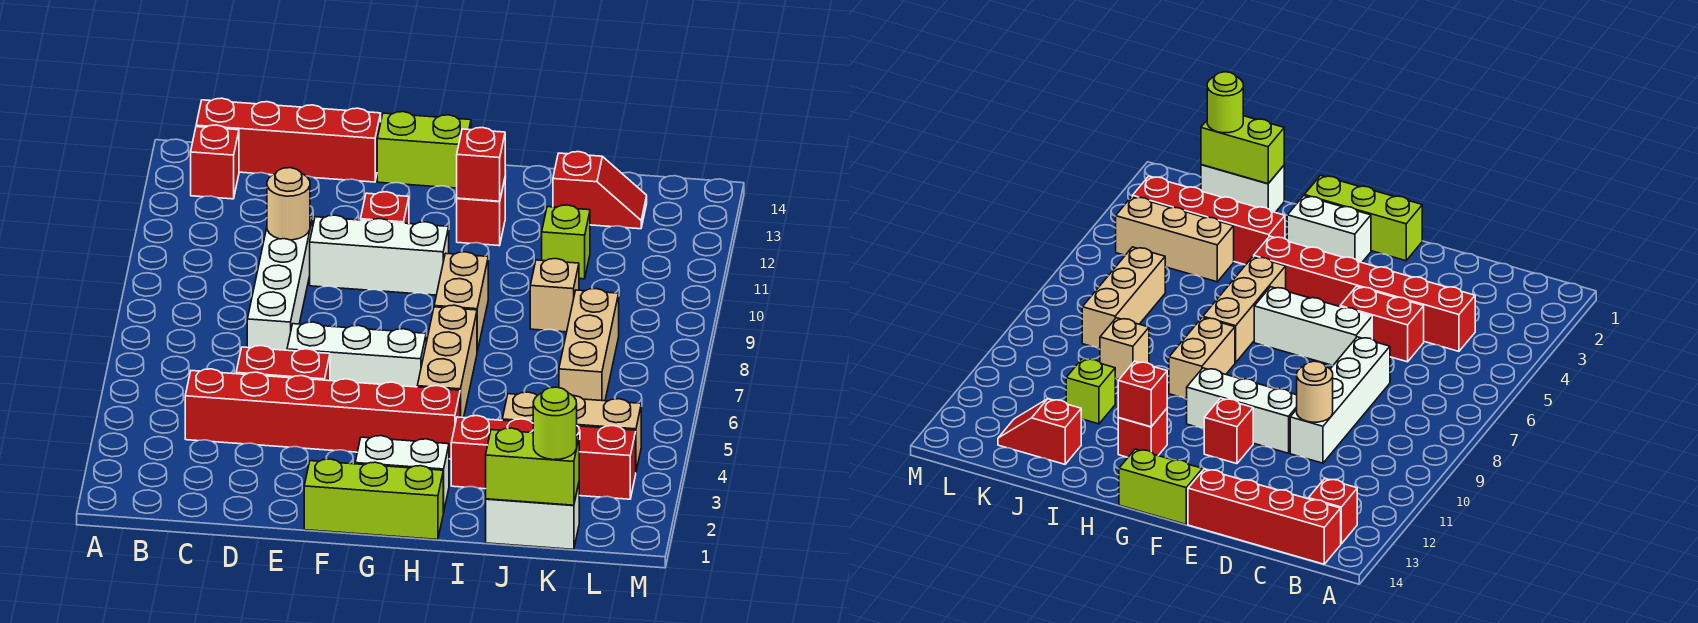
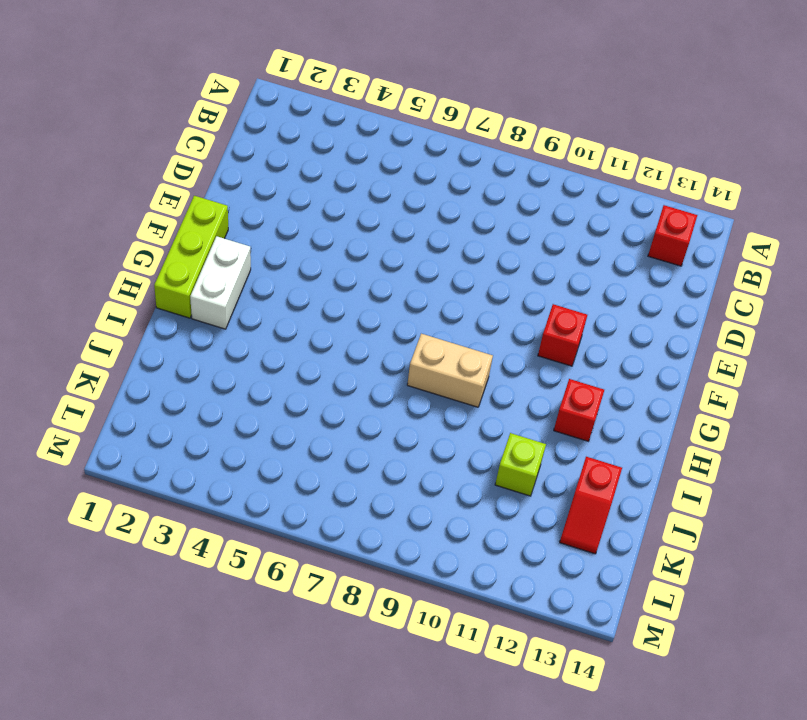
none -> red brick B14:E14 level 1
none -> red brick C4:H4 level 1
none -> red brick D5:E5 level 1

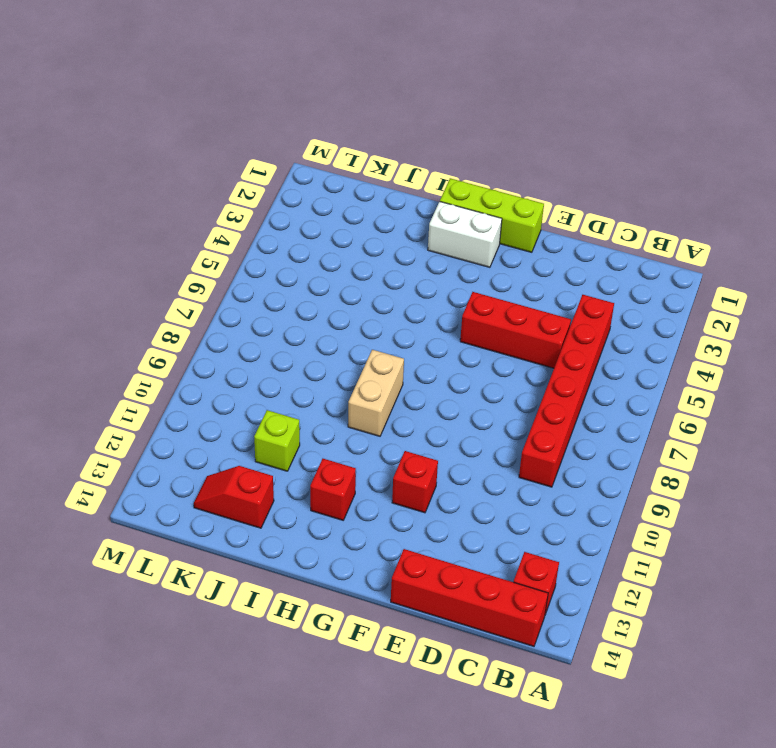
red brick C4:C9 level 1 -> red brick C4:H4 level 1
red brick D5:F5 level 1 -> red brick D5:E5 level 1
none -> white brick D7:D10 level 1
none -> white brick E6:G6 level 1
none -> white brick E10:G10 level 1

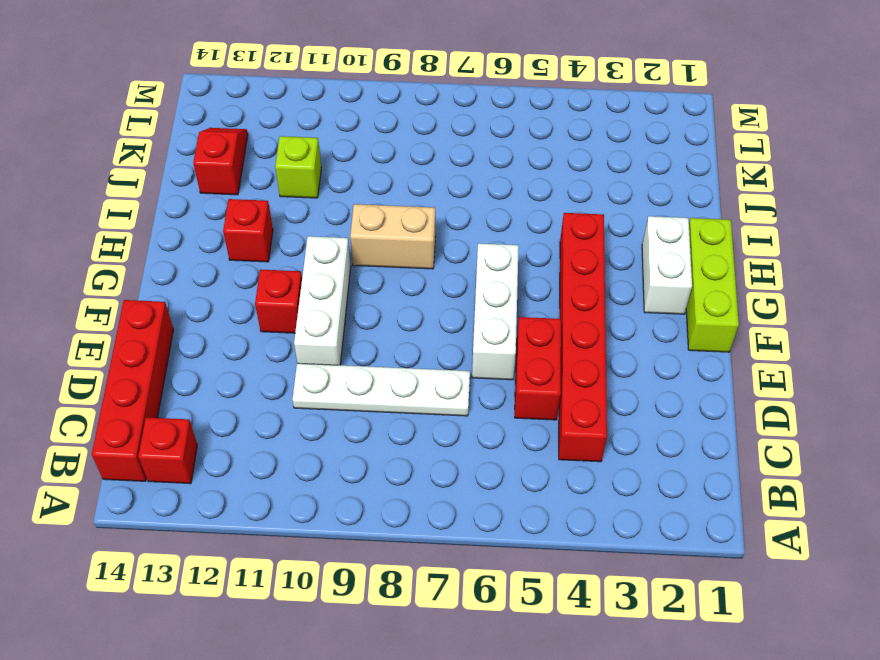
white plate D7:D10 level 1 -> white brick D7:D10 level 1
none -> lime brick F14:G14 level 1
none -> tan brick H5:H7 level 1
none -> red brick I3:L3 level 1

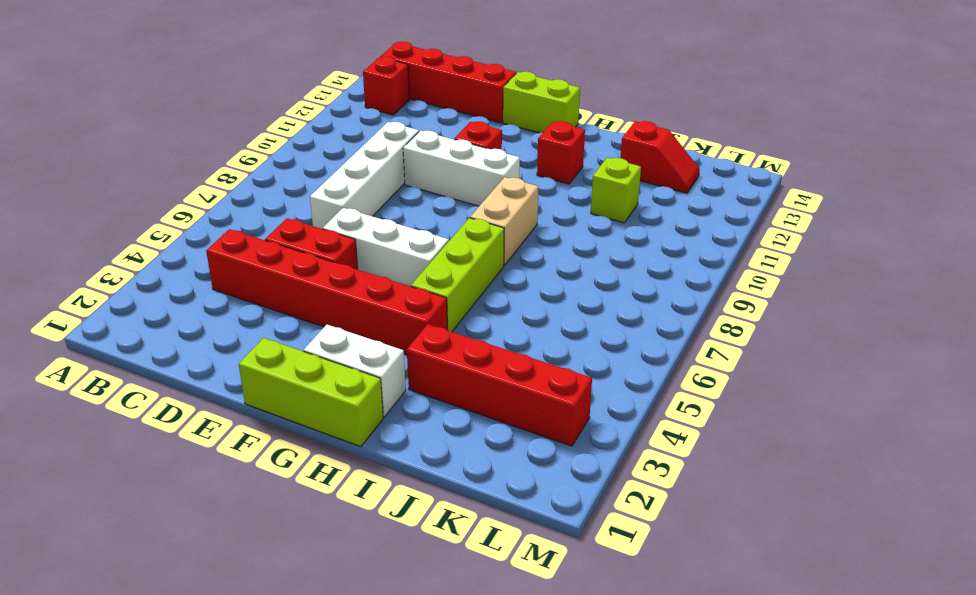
lime brick H5:H7 level 1 -> tan brick H5:H7 level 1
none -> white brick J1:K1 level 1
none -> tan brick J4:L4 level 1
none -> tan brick J9 level 1

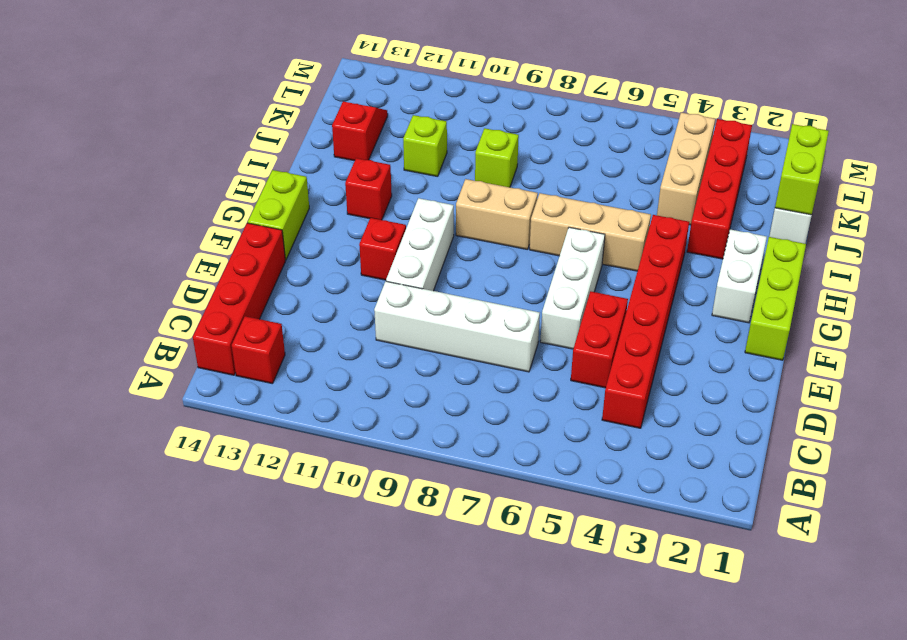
lime brick J9 level 1 -> tan brick J9 level 1
none -> tan brick K6:K8 level 1
none -> tan round brick D10 level 2
none -> red brick H12 level 2

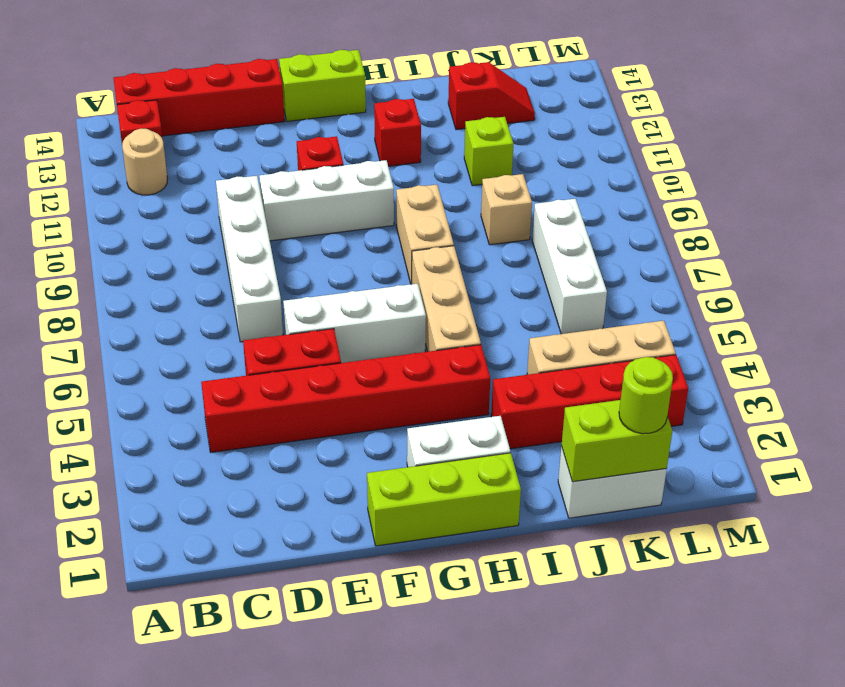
tan round brick B12 level 1 -> tan round brick D10 level 2
white brick K6:K8 level 1 -> tan brick K6:K8 level 1
none -> red brick H12 level 2

